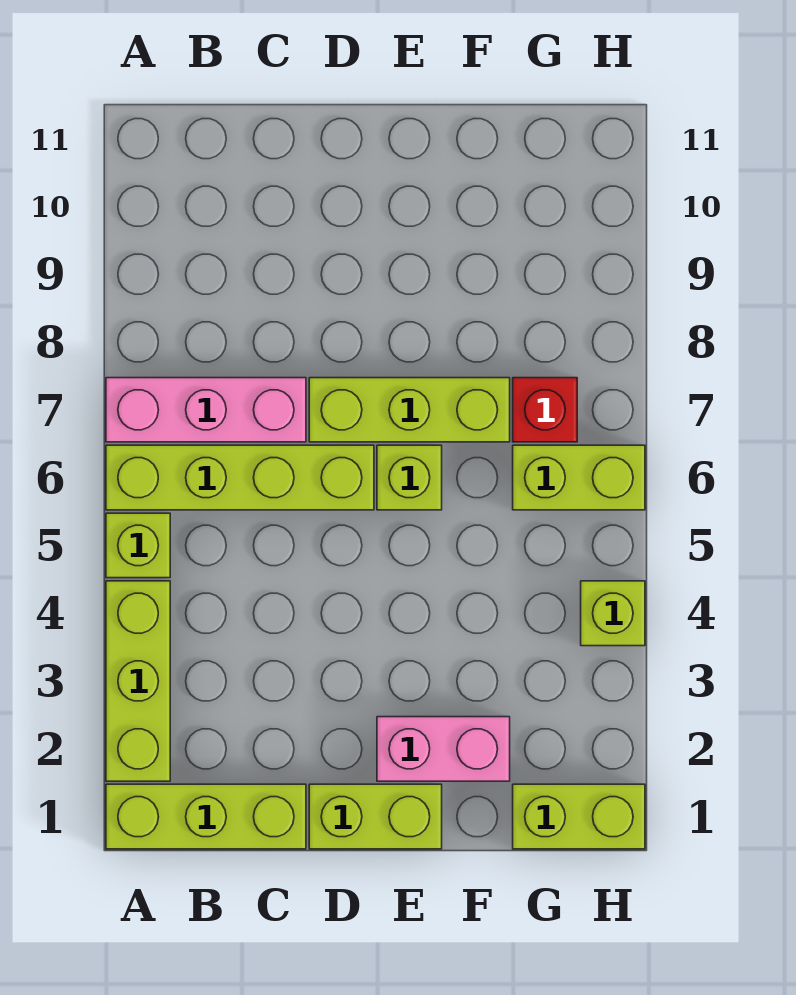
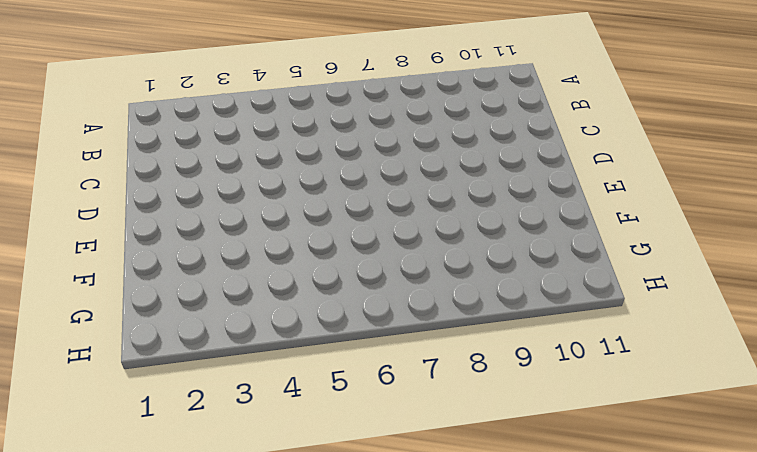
none -> lime brick A1:C1 level 1
none -> lime brick A2:A4 level 1
none -> lime brick A5 level 1

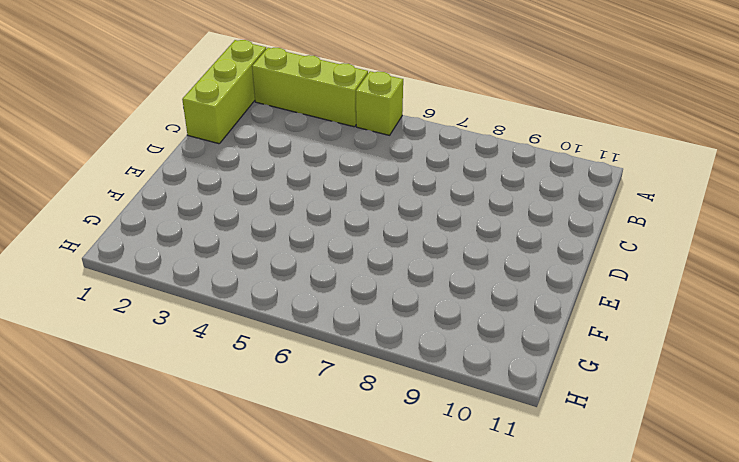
none -> lime brick A6:D6 level 1
none -> pink brick A7:C7 level 1
none -> lime brick D1:E1 level 1

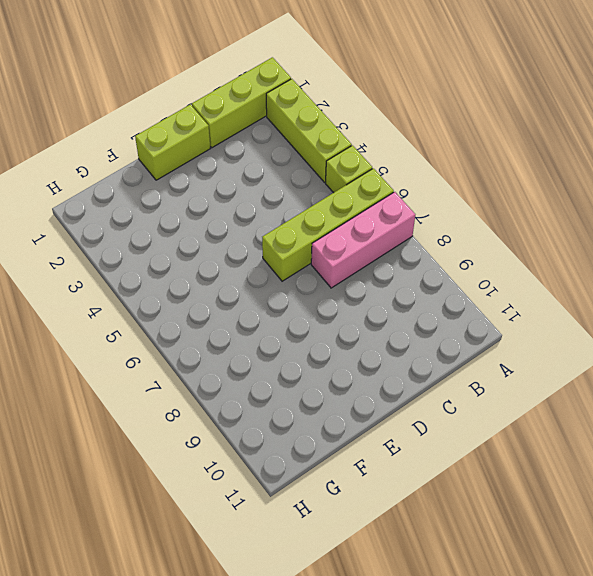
none -> lime brick D7:F7 level 1
none -> pink brick E2:F2 level 1
none -> lime brick E6 level 1

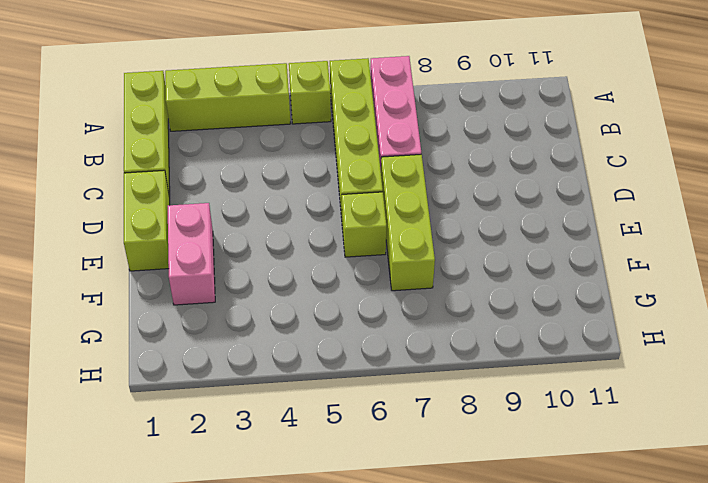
none -> lime brick G1:H1 level 1
none -> lime brick G6:H6 level 1
none -> red brick G7 level 1

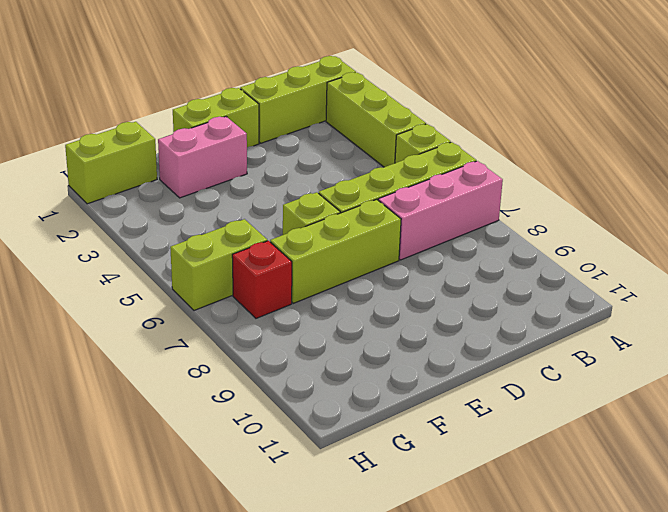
none -> lime brick H4 level 1

